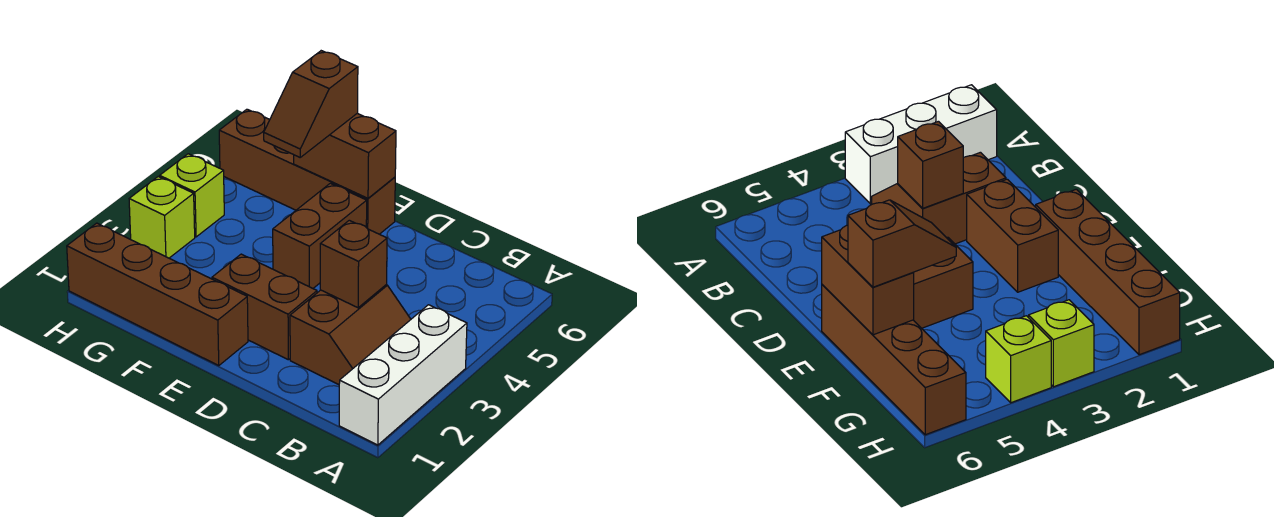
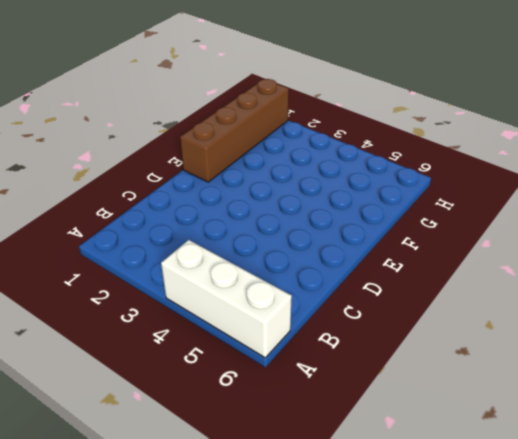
white brick A4:A6 level 1 -> white brick A1:A3 level 1
none -> brown slope B2:C3 level 1 top C
none -> brown brick D2:E2 level 1

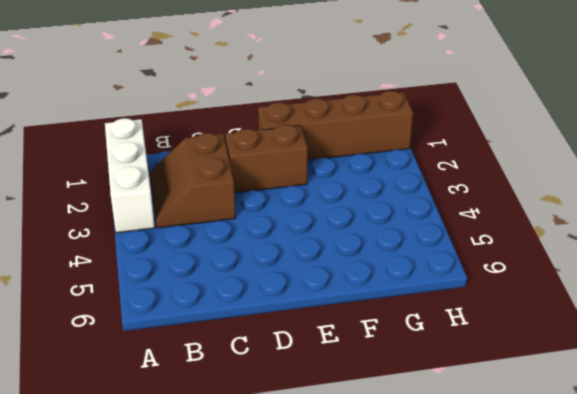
none -> brown brick E4:E5 level 1
none -> brown brick E6:H6 level 1

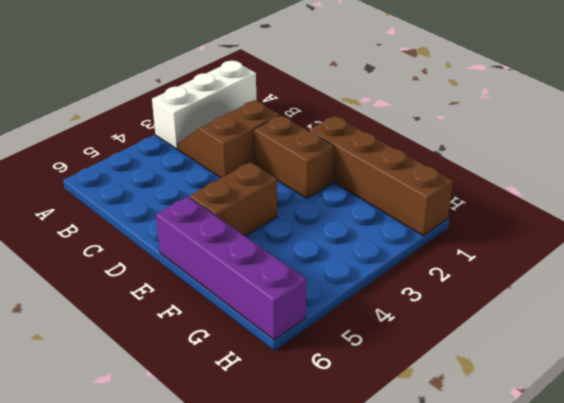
purple brick E6:H6 level 1 -> brown brick E6:H6 level 1
none -> lime brick H3 level 1
none -> lime brick H4 level 1

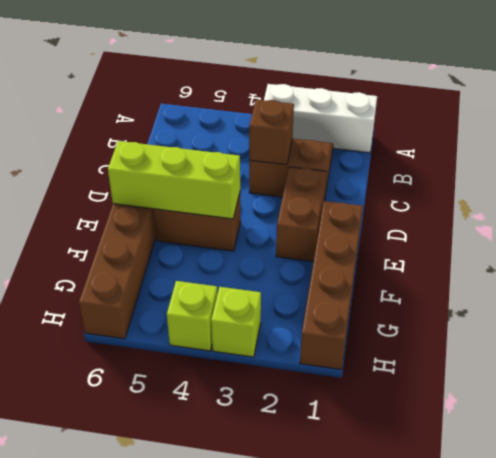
lime brick E4:E6 level 2 -> brown brick E6:F6 level 2
none -> brown slope F5:F6 level 3 top 6

